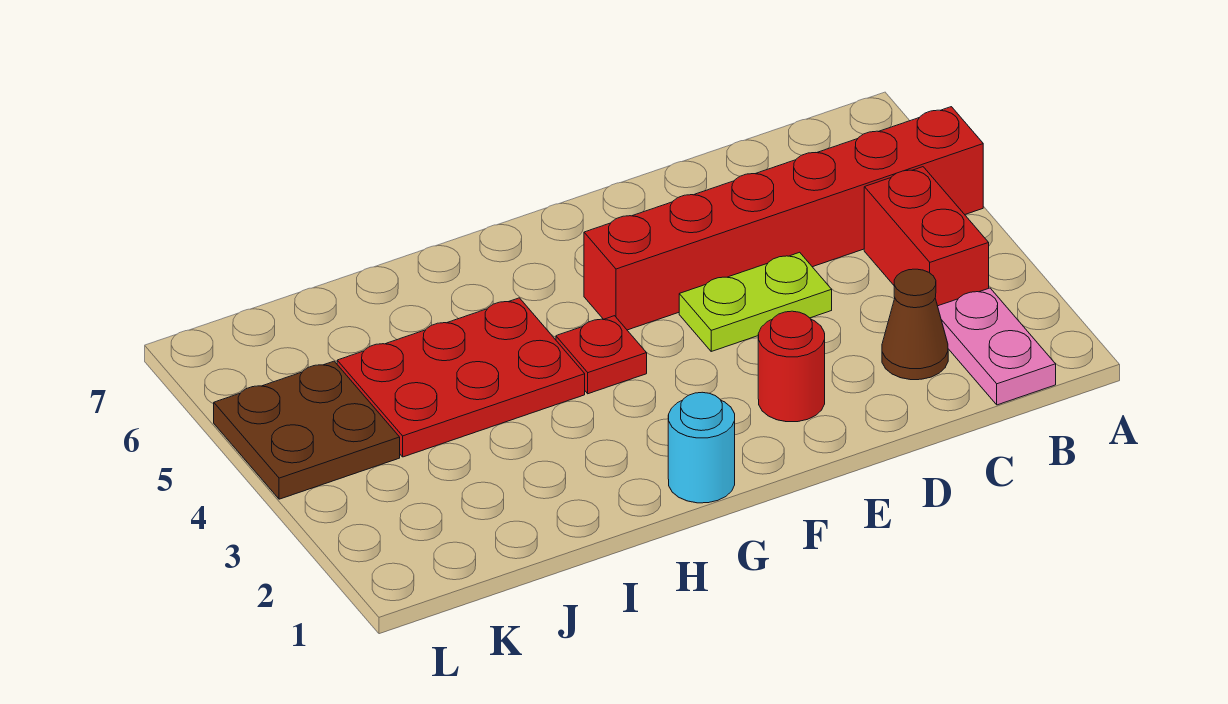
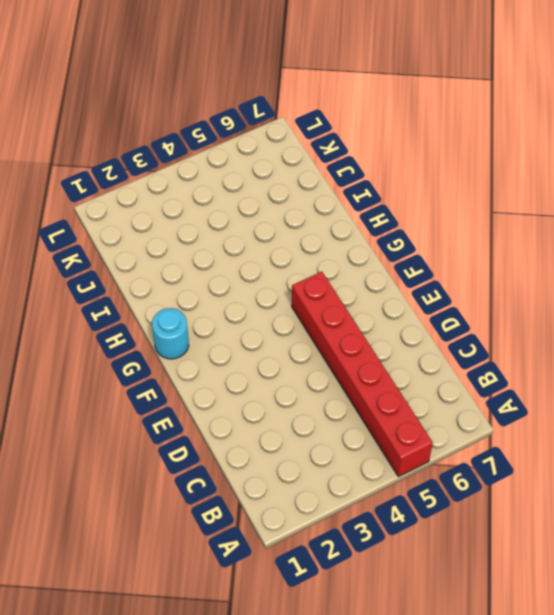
none -> pink plate B1:B2 level 1
none -> red brick B3:B4 level 1

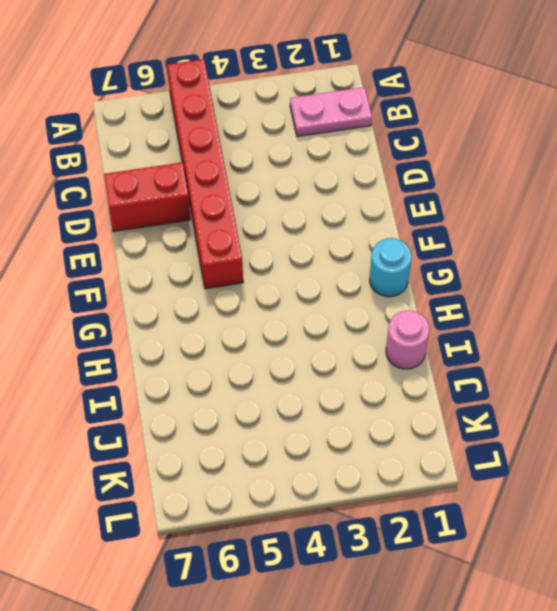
red brick D6:D7 level 1 -> red brick B3:B4 level 1
pink round brick I1 level 1 -> none
none -> brown cone C2 level 1
none -> lime plate D4:E4 level 1

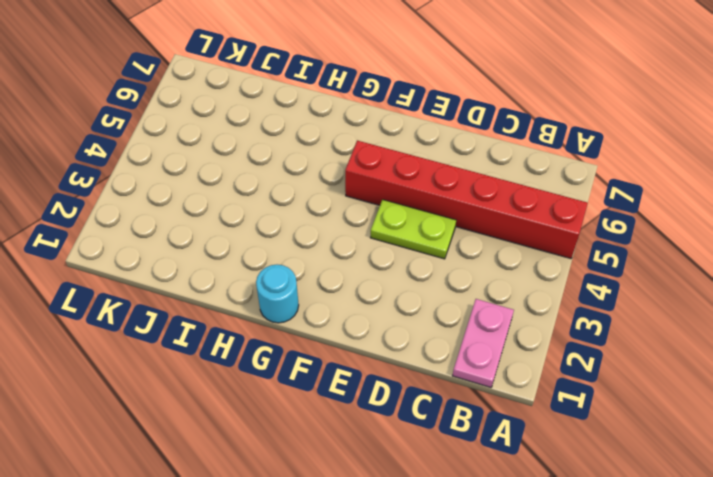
none -> red brick B3:B4 level 1
none -> brown cone C2 level 1

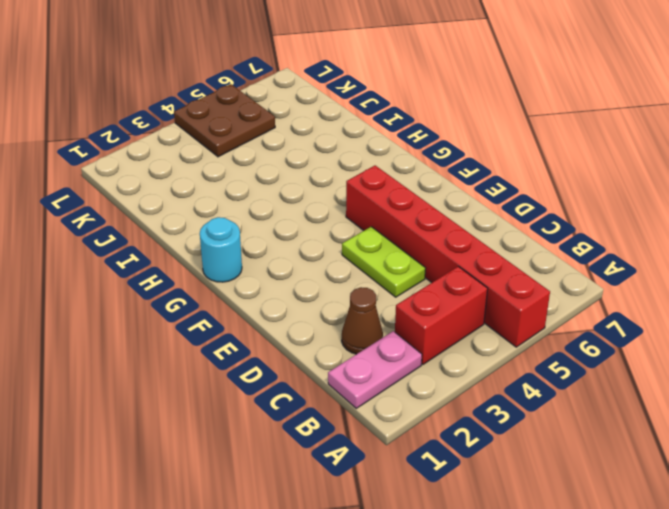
none -> red round brick E2 level 1
none -> red plate G4 level 1

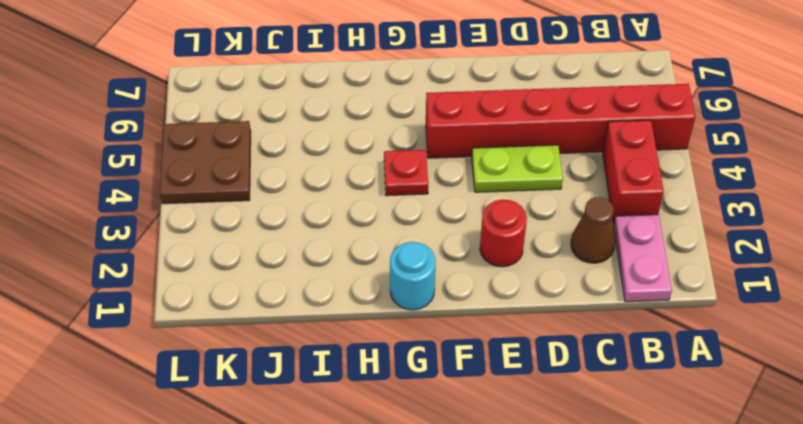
none -> red plate H4:J5 level 1

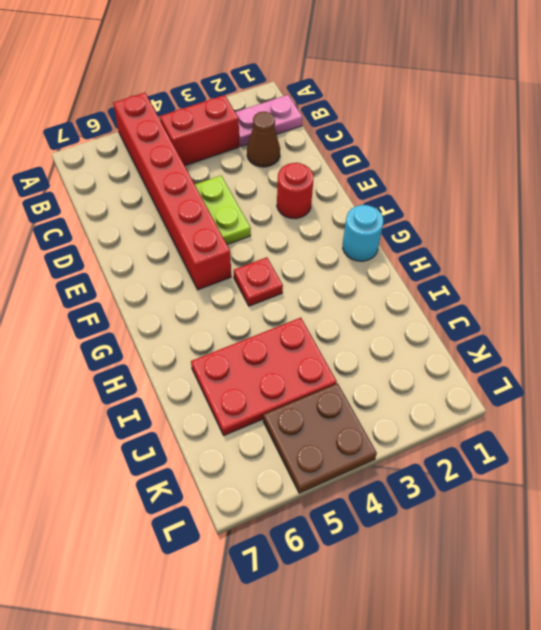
red plate I4:J6 level 1 -> red plate H4:J5 level 1

